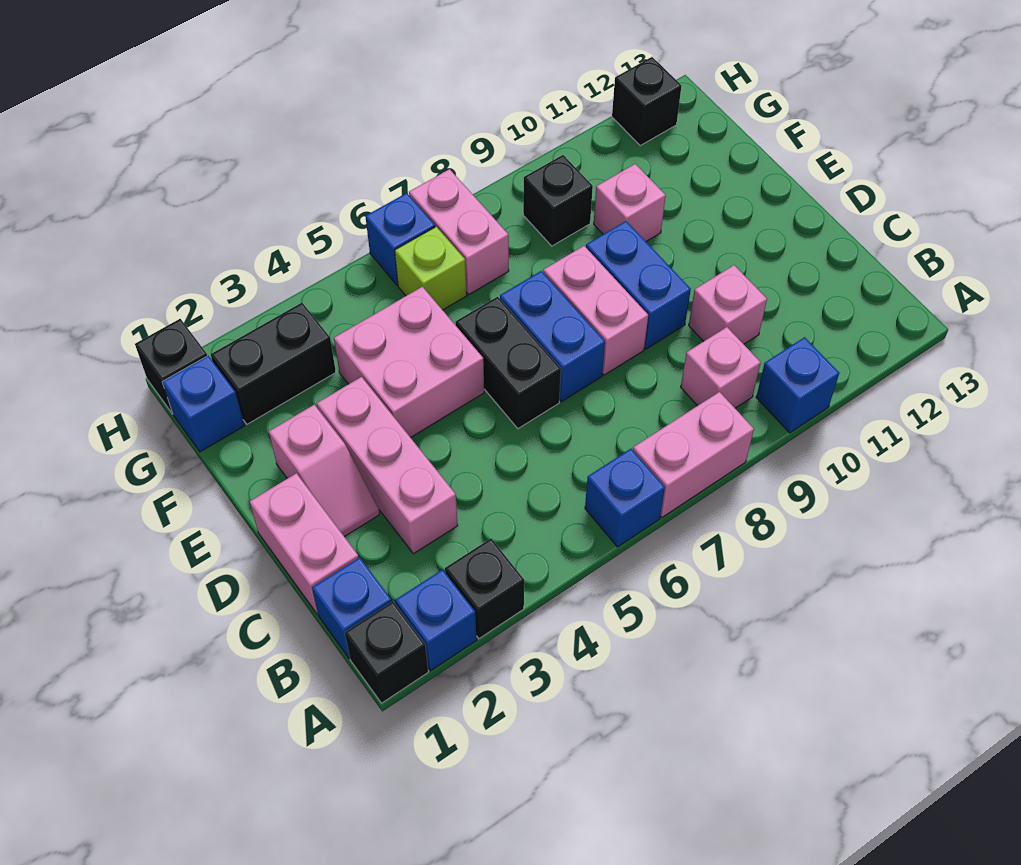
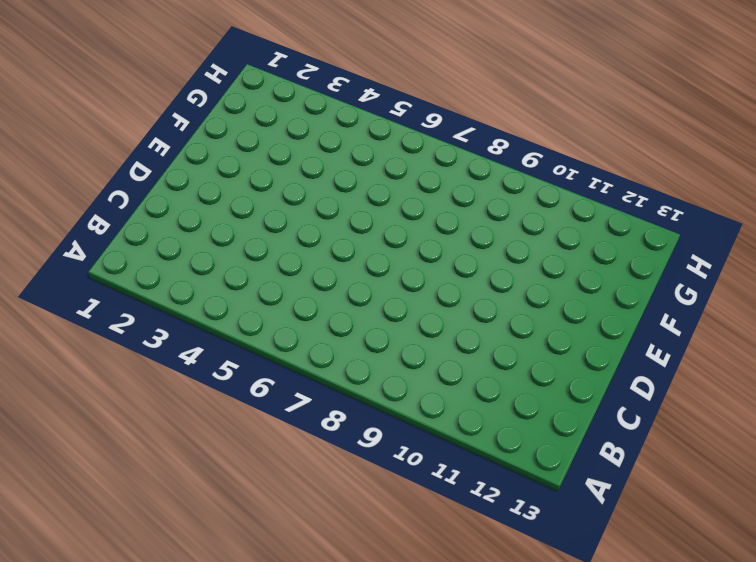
none -> black brick A1 level 1
none -> blue brick A2 level 1
none -> black brick A3 level 1

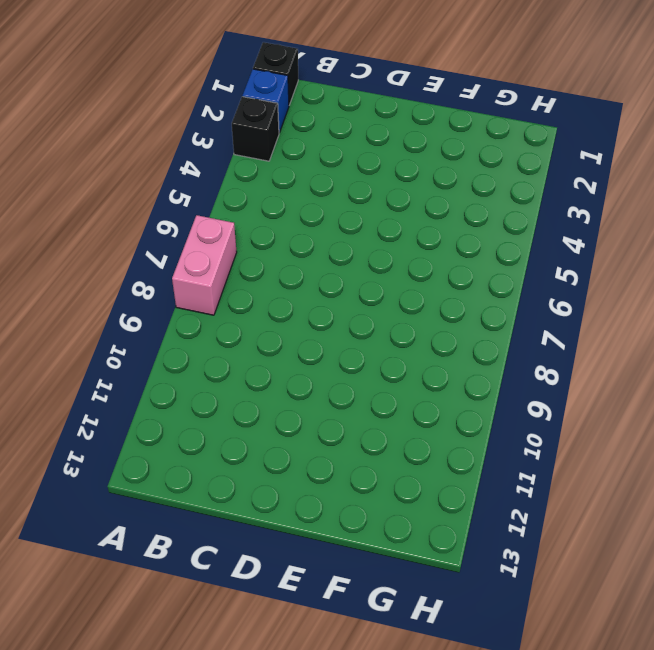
none -> blue brick A6 level 1
none -> blue brick A10 level 1
none -> blue brick B1 level 1

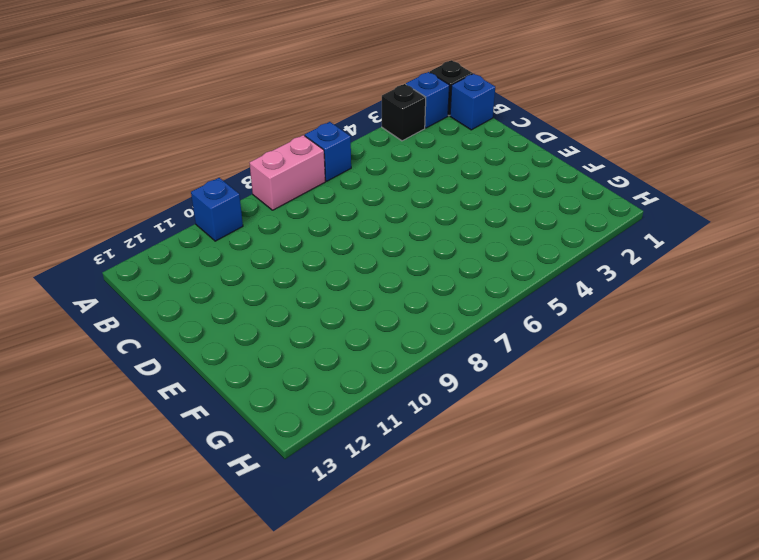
none -> pink brick B9 level 1
none -> pink brick C1:D1 level 1
none -> pink brick C3:E3 level 1

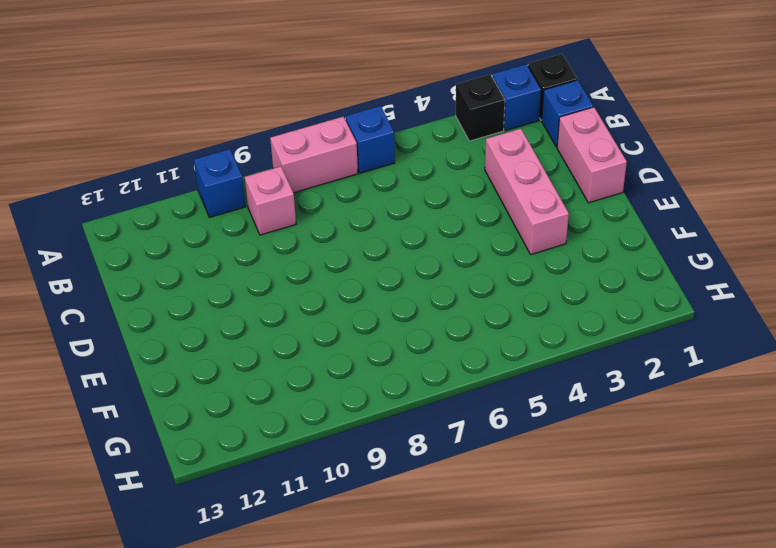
none -> pink brick C10 level 1
none -> pink slope D2:E2 level 1 top E
none -> black brick D6:E6 level 1

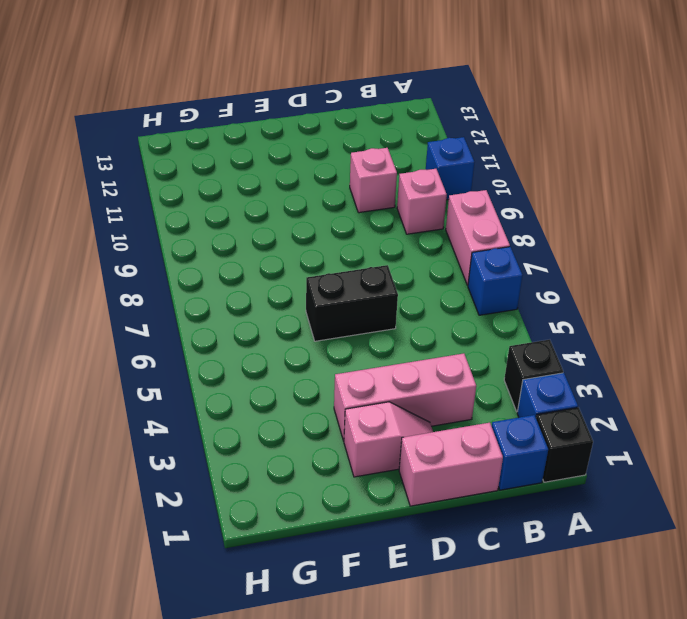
none -> blue brick D7:E7 level 1
none -> pink brick D8:E8 level 1
none -> blue brick D9:E9 level 1

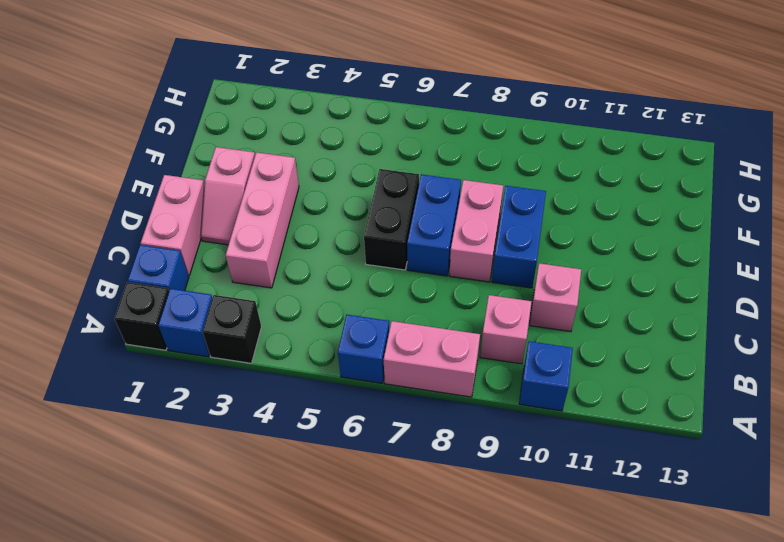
none -> pink brick E4:F5 level 1
none -> pink brick F10 level 1
none -> blue brick G1 level 1

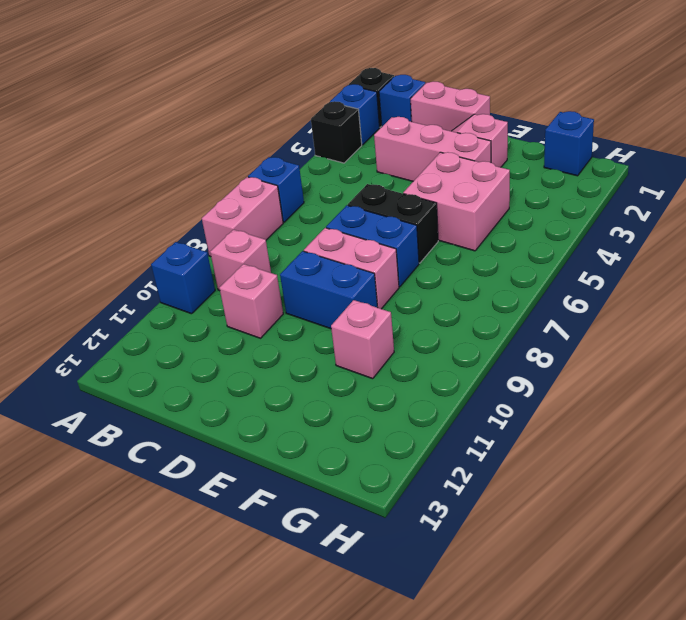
none -> black brick G2:G3 level 1
none -> lime brick G6 level 1
none -> pink brick G7:H7 level 1

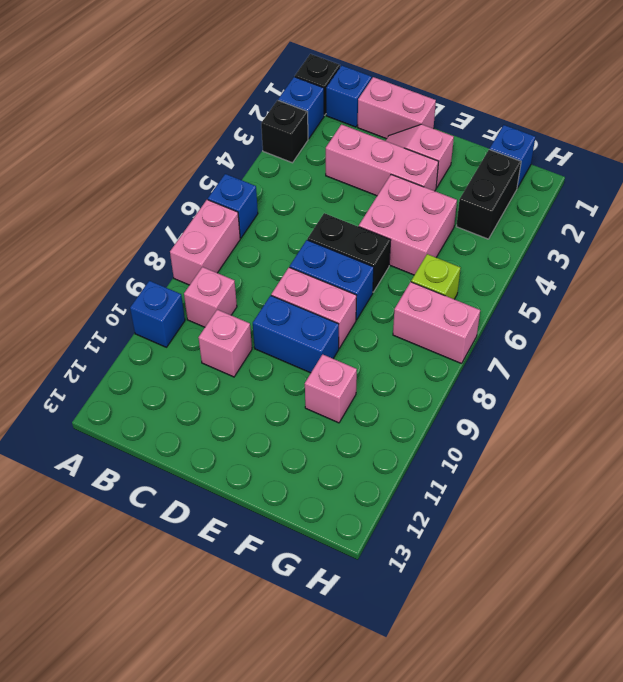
none -> black brick G9 level 1
none -> black brick H1 level 1
none -> blue brick H6 level 1

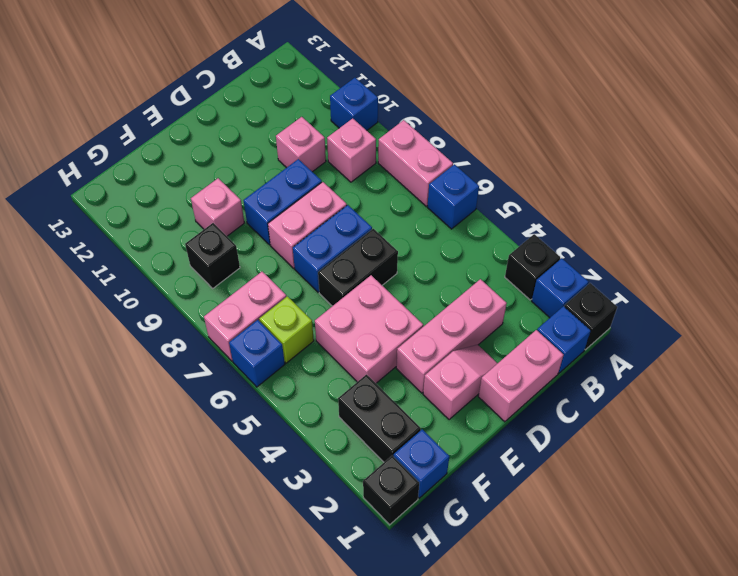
none -> black brick H12 level 1

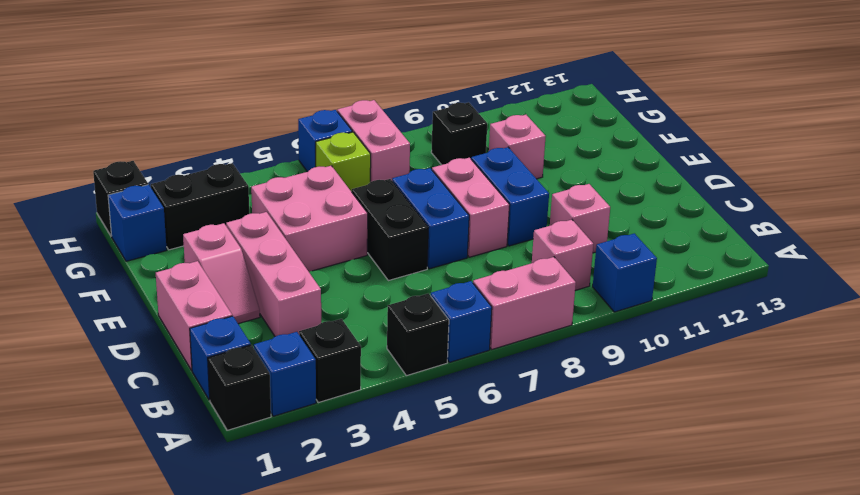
black brick A5 level 1 -> black brick H12 level 1

